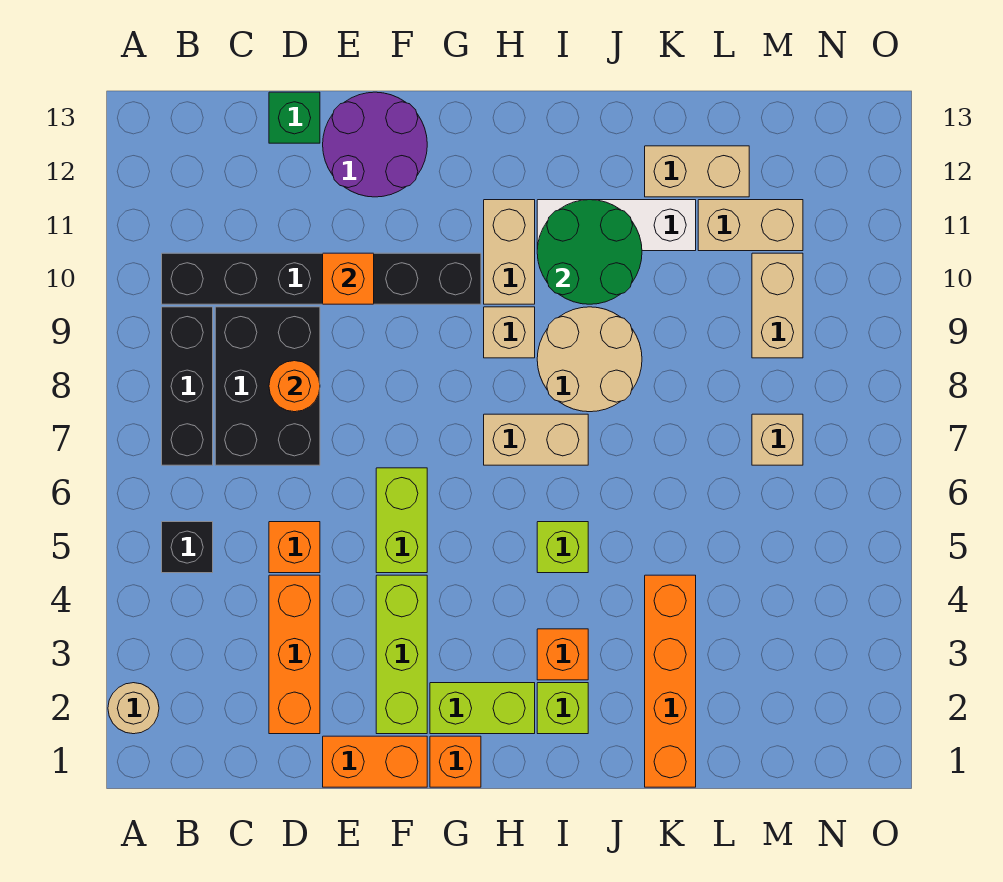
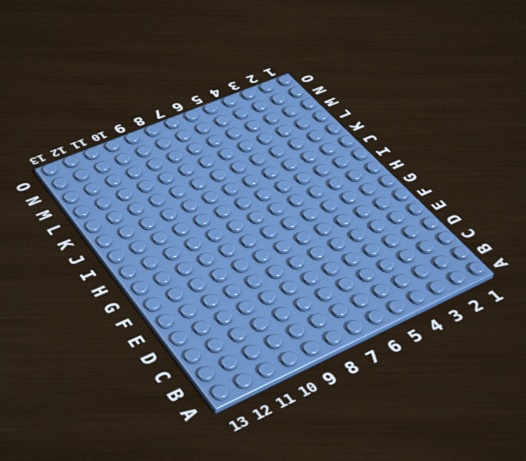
none -> tan round brick A2 level 1
none -> black brick B5 level 1
none -> black brick B7:B9 level 1
none -> black brick B10:G10 level 1

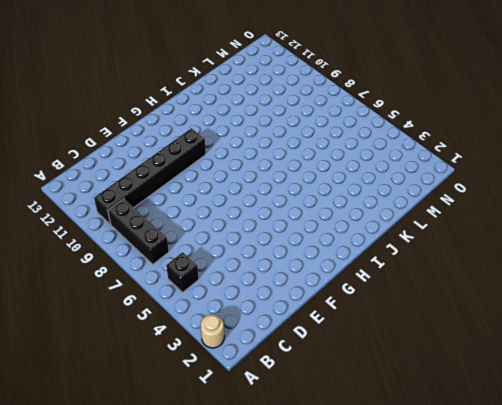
none -> black brick C7:D9 level 1
none -> orange brick D2:D4 level 1
none -> orange brick D5 level 1
none -> green brick D13 level 1

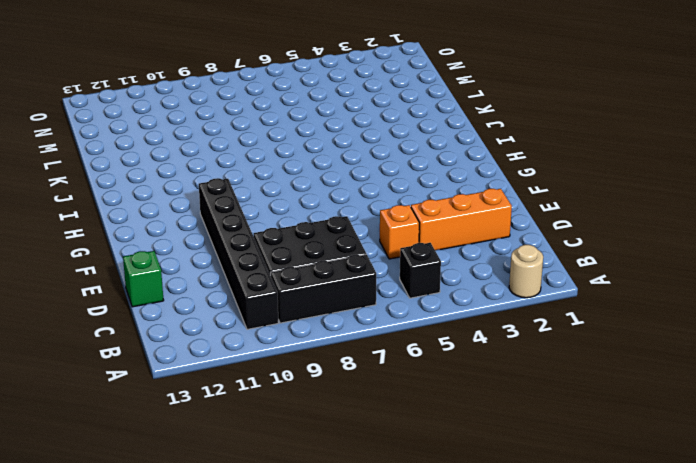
none -> orange brick E1:F1 level 1
none -> purple round brick E12:F13 level 1
none -> lime brick F2:F4 level 1
none -> lime brick F5:F6 level 1

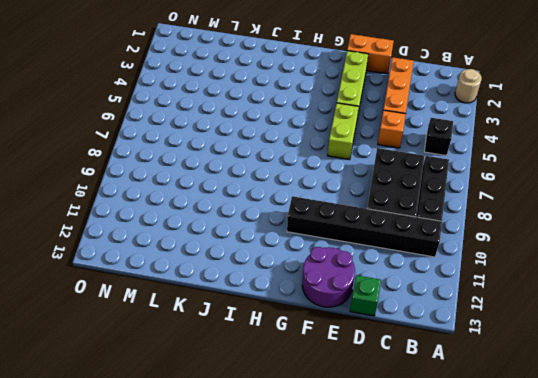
none -> orange brick G1 level 1
none -> lime brick G2:H2 level 1
none -> tan brick H7:I7 level 1
none -> tan brick H9 level 1

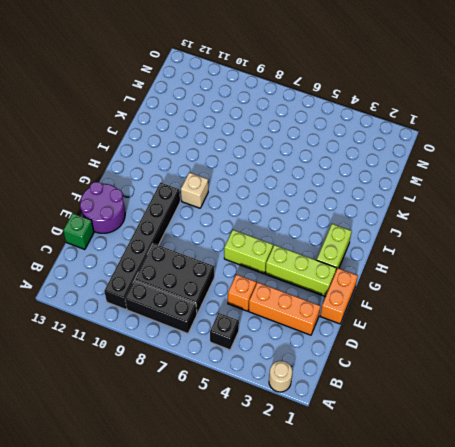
none -> orange brick G1 level 1
none -> tan brick H7:I7 level 1
none -> tan brick H10:H11 level 1
none -> lime brick I2 level 1

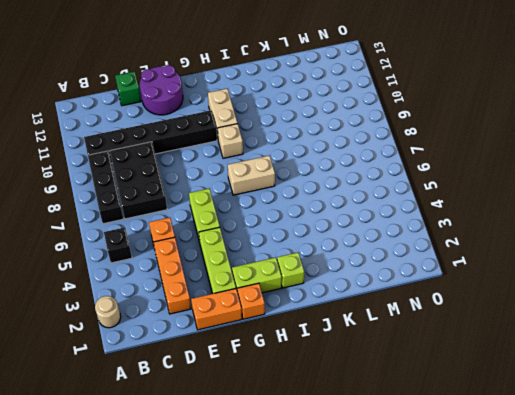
none -> orange brick I3 level 1
none -> lime brick I5 level 1
none -> tan round brick I8:J9 level 1
none -> white brick I11:K11 level 1

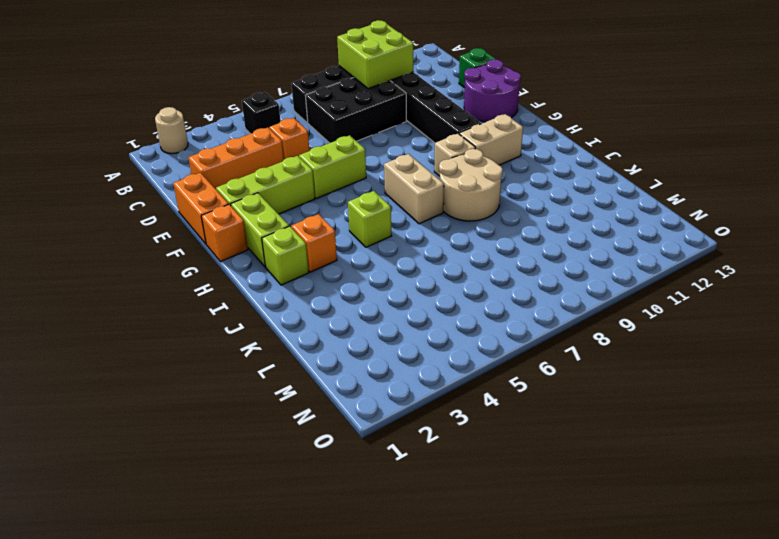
lime brick B9:C10 level 2 -> none
none -> white brick I11:K11 level 1
none -> orange brick K1:K4 level 1
none -> tan brick K12:L12 level 1
none -> tan brick L11:M11 level 1

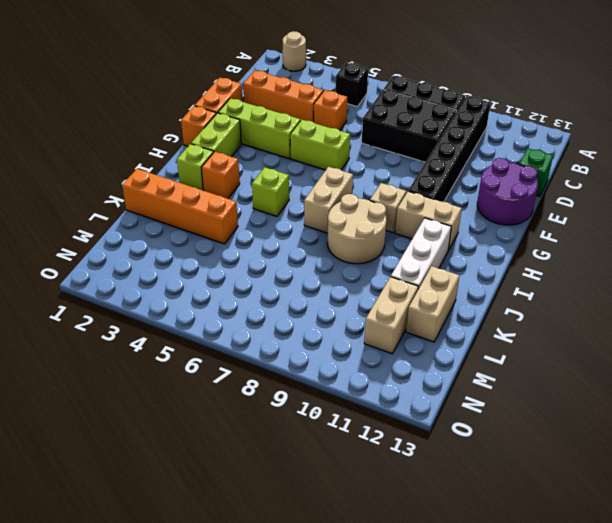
none -> tan brick M7 level 1
none -> tan brick M9:M10 level 1
none -> orange round brick D8 level 2
none -> orange brick E10 level 2

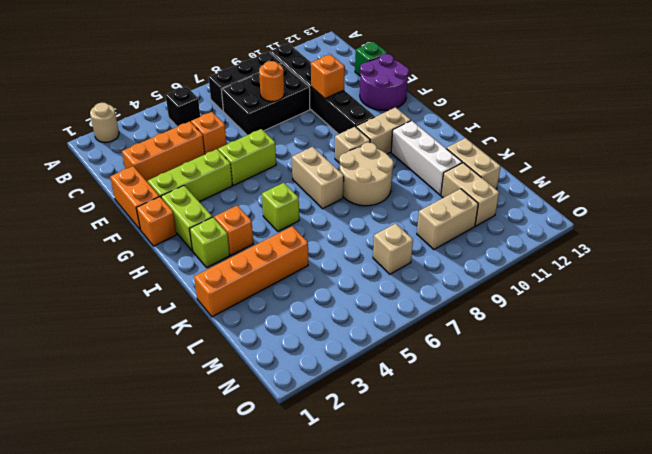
none -> green round brick I10:J11 level 2

